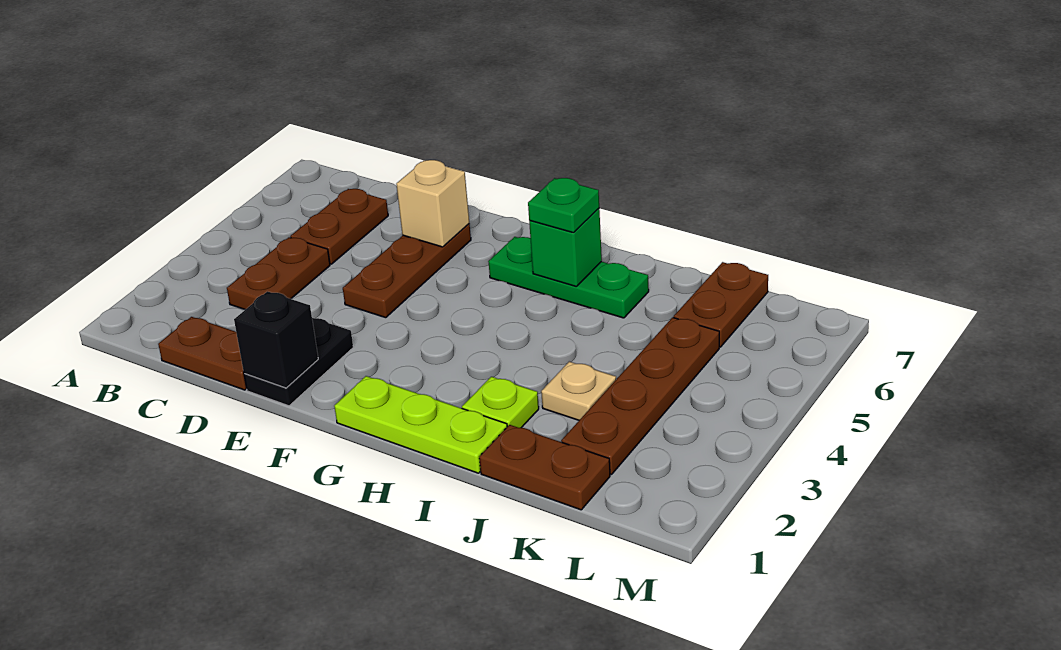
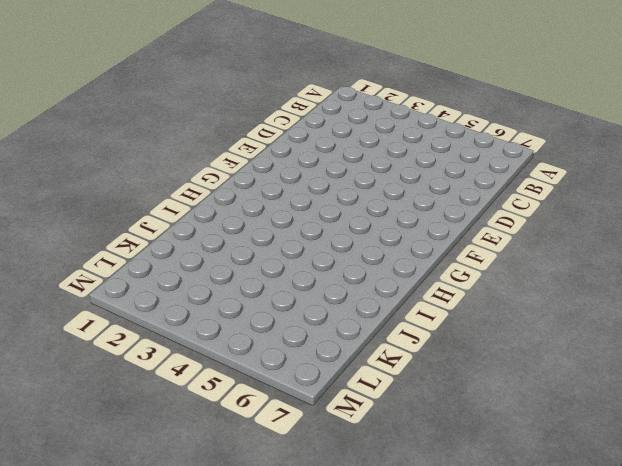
none -> brown plate C1:D1 level 1
none -> brown plate C3:C4 level 1
none -> brown plate C5:C6 level 1

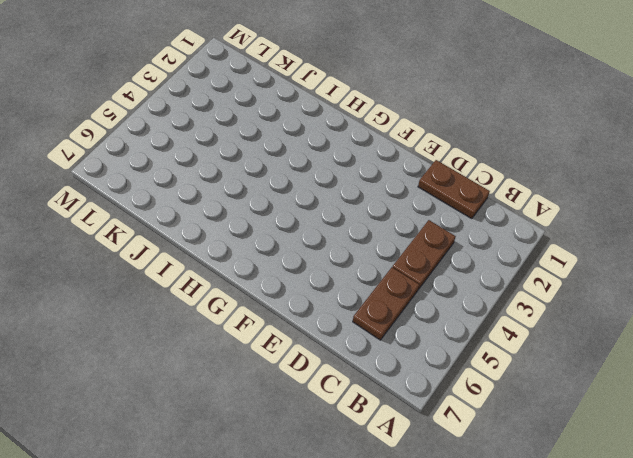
none -> black plate E1:E2 level 1
none -> brown plate E4:E6 level 1
none -> lime plate G1:I1 level 1

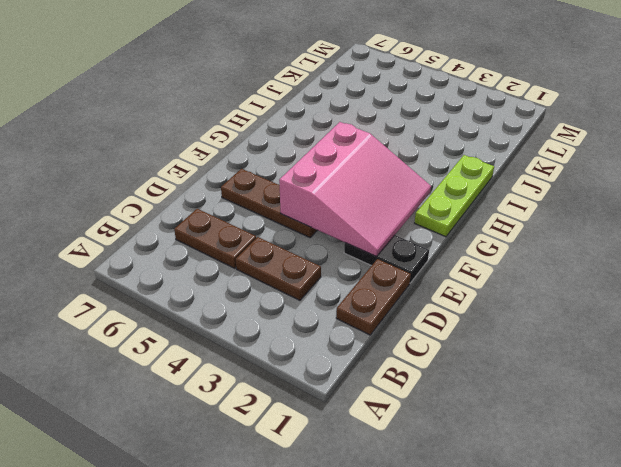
pink slope E2:G4 level 2 top 4 -> none
none -> green plate G6:I6 level 1
none -> lime plate I2 level 1
none -> brown plate J1:K1 level 1

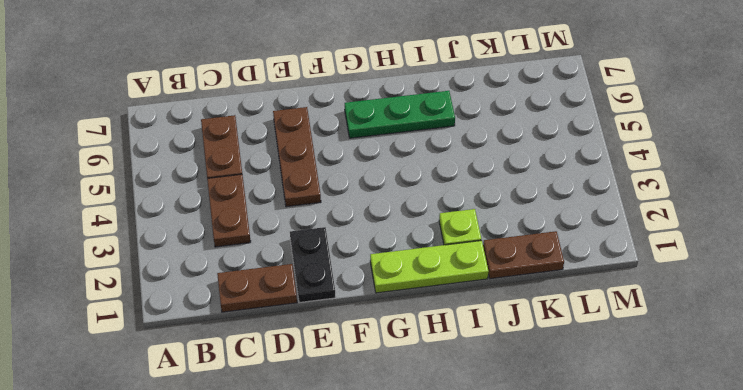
none -> tan plate J3 level 1
none -> brown plate K2:K5 level 1
none -> brown plate K6:K7 level 1

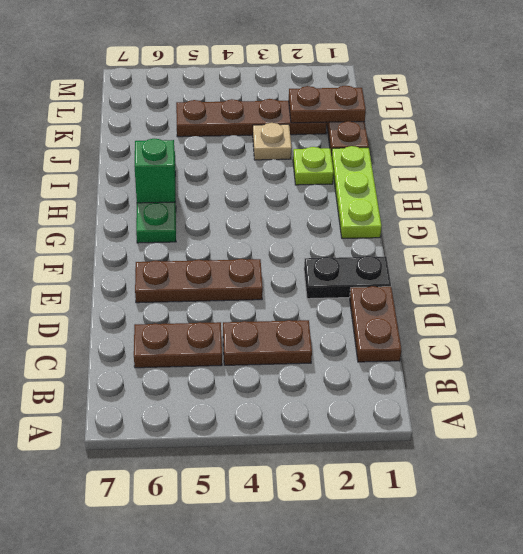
brown plate K1:K2 level 2 -> brown plate K6:K7 level 1
none -> black brick E1 level 2
none -> tan brick E6 level 2
none -> green plate H6 level 3

